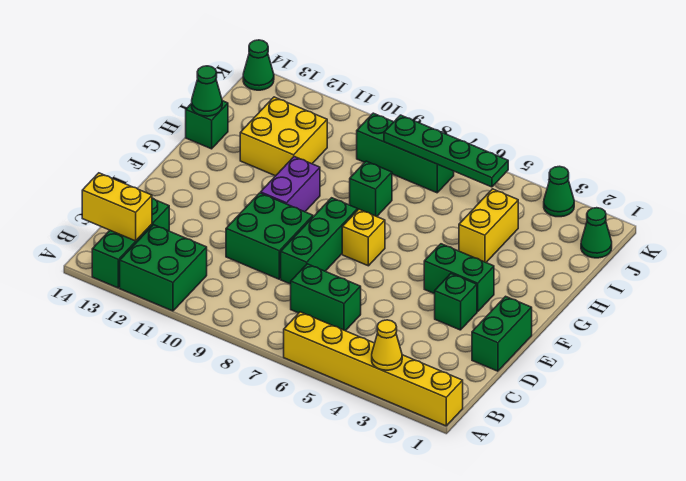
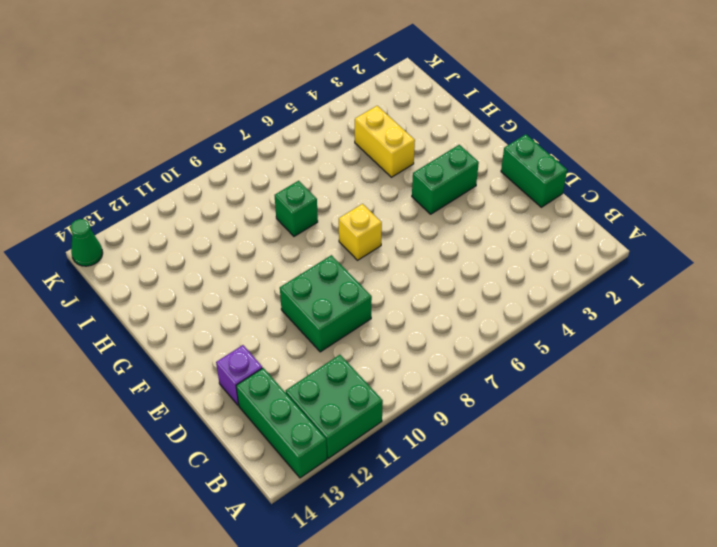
purple brick D13 level 1 -> none
none -> yellow brick A1:A6 level 1
none -> green brick C6:C7 level 1
none -> green brick D8:F8 level 1

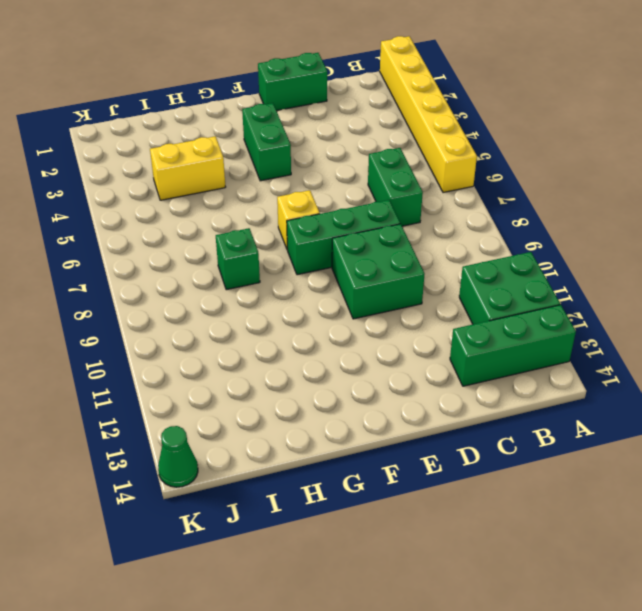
none -> green brick E3 level 1
none -> purple brick F10:G10 level 1
none -> yellow brick H11:I12 level 1

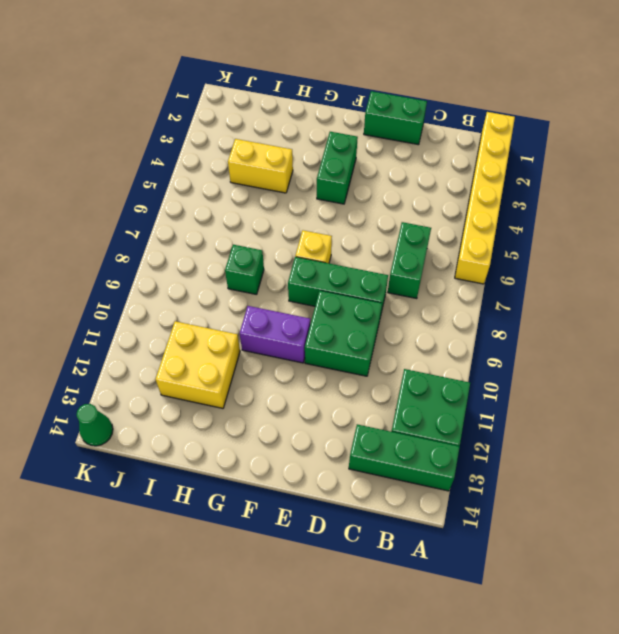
none -> green brick E3 level 1
none -> green brick H14 level 1
none -> green cone J1 level 1

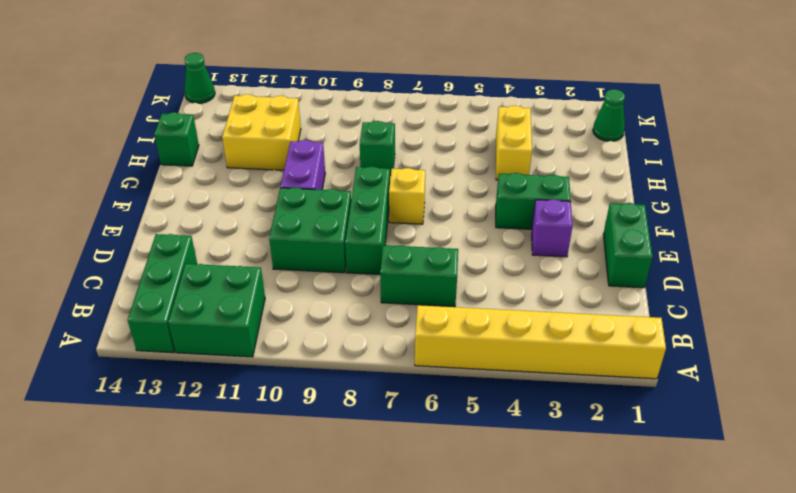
purple brick E3 level 1 -> green brick E3 level 1
none -> green brick J7:J9 level 1
none -> green cone K3 level 1
none -> yellow cone A3 level 2

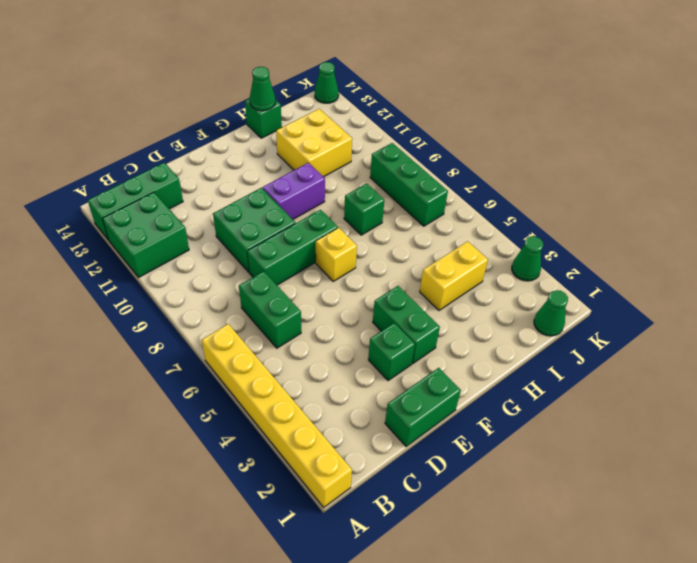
none -> yellow cone A3 level 2
none -> yellow brick B13:B14 level 2
none -> green plate J5:J8 level 2

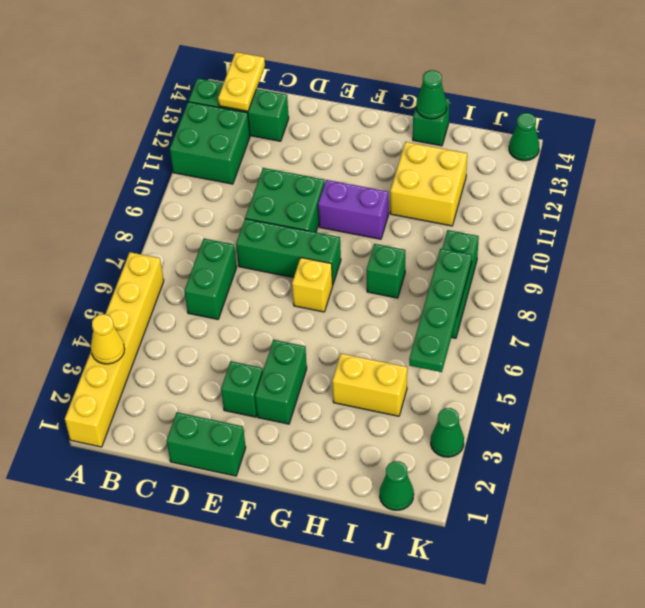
yellow plate B13:B14 level 2 -> yellow brick B13:B14 level 2

